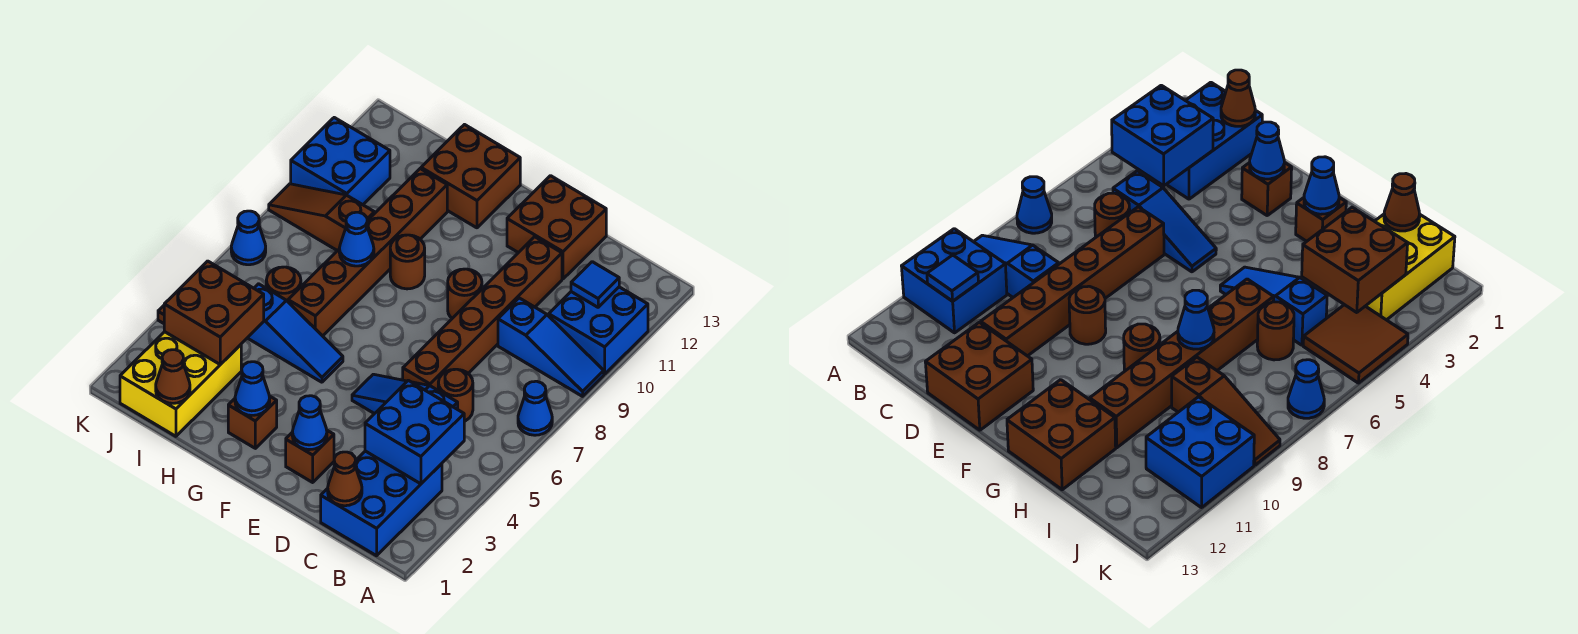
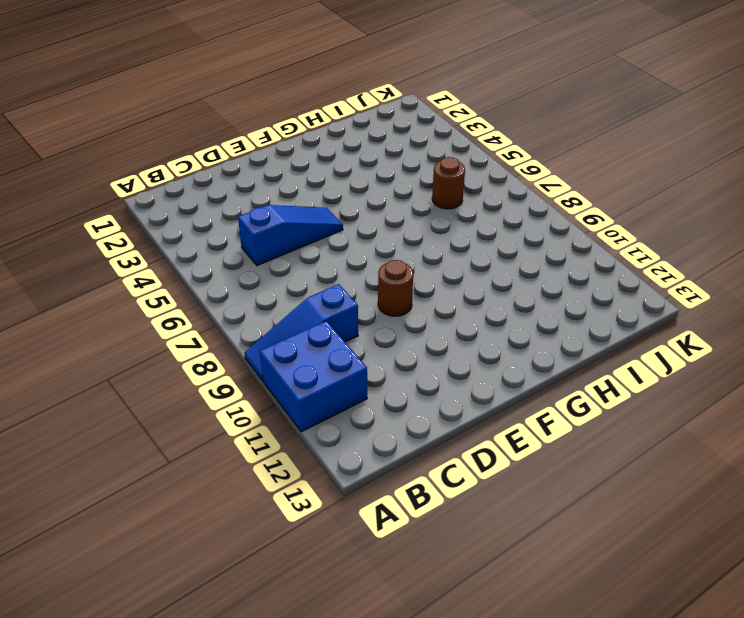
none -> blue cone A7 level 1
none -> blue brick B1:C3 level 1
none -> brown round brick C6 level 1

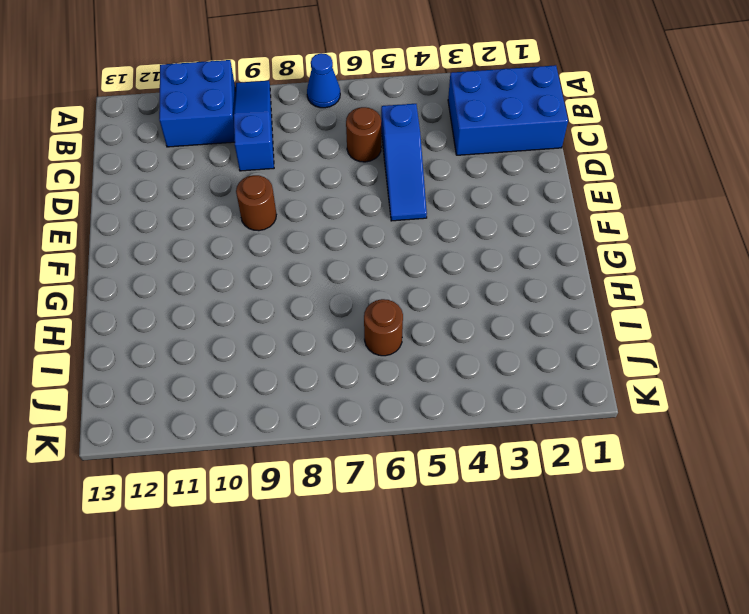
none -> brown brick D6:D11 level 1
none -> brown brick D12:E13 level 1
none -> brown brick E2 level 1

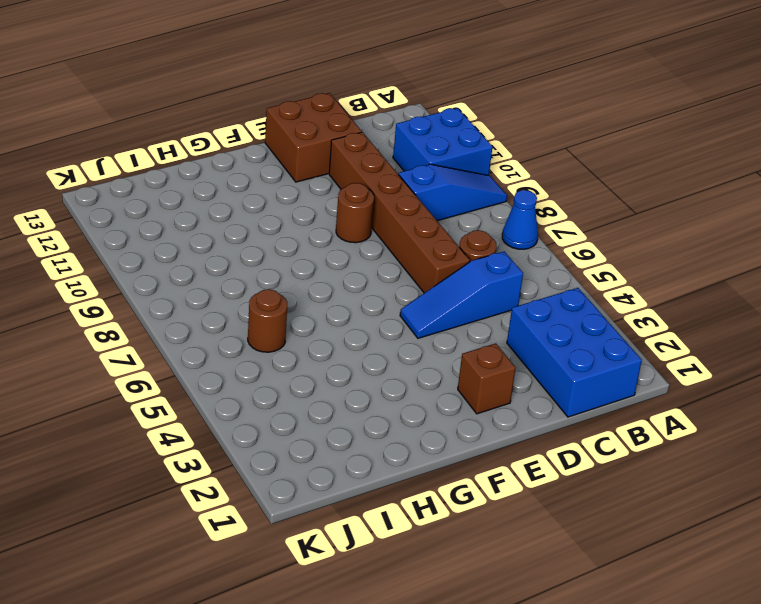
none -> brown brick G2 level 1
none -> blue slope G5:I5 level 1 top I
none -> brown round brick G9 level 1

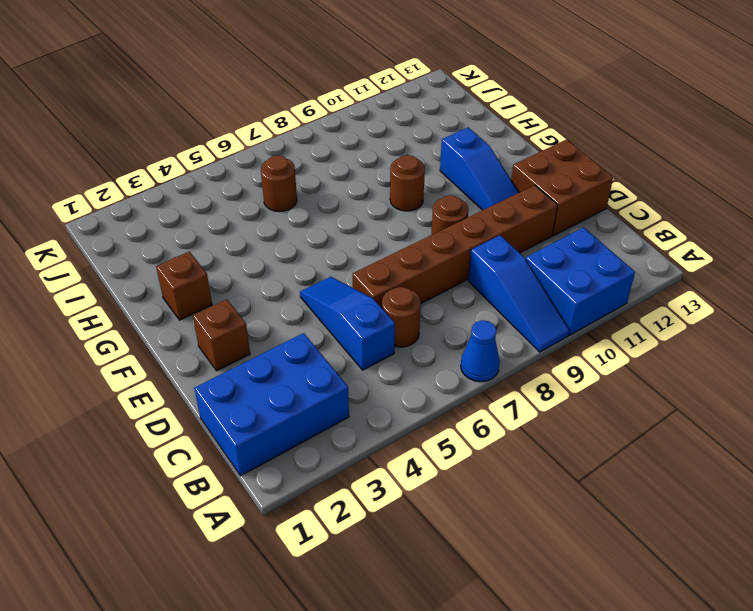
blue slope E11:G11 level 1 top G -> blue slope G5:I5 level 1 top I
none -> brown brick G12:H13 level 1
none -> brown brick H6:H11 level 1
none -> yellow brick I1:J3 level 1

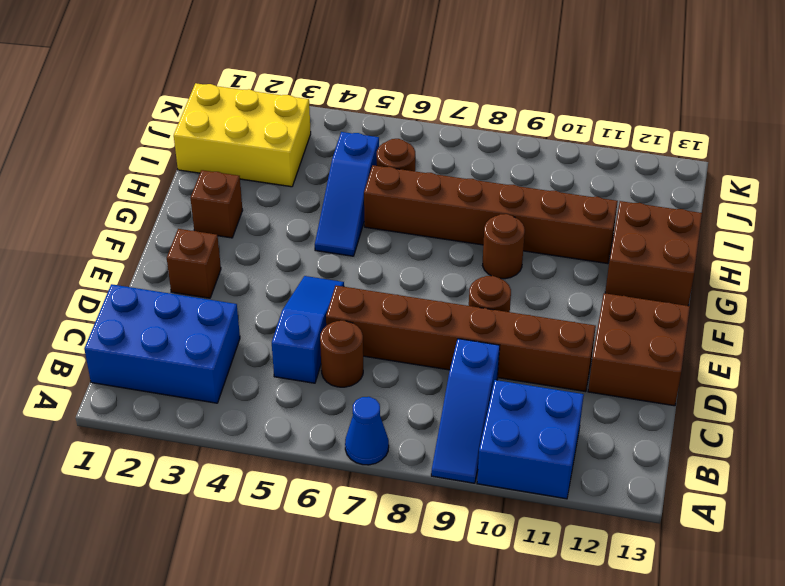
none -> brown slope I9:K9 level 1 top I
none -> brown tile J4:K5 level 1
none -> blue brick J10:K11 level 1

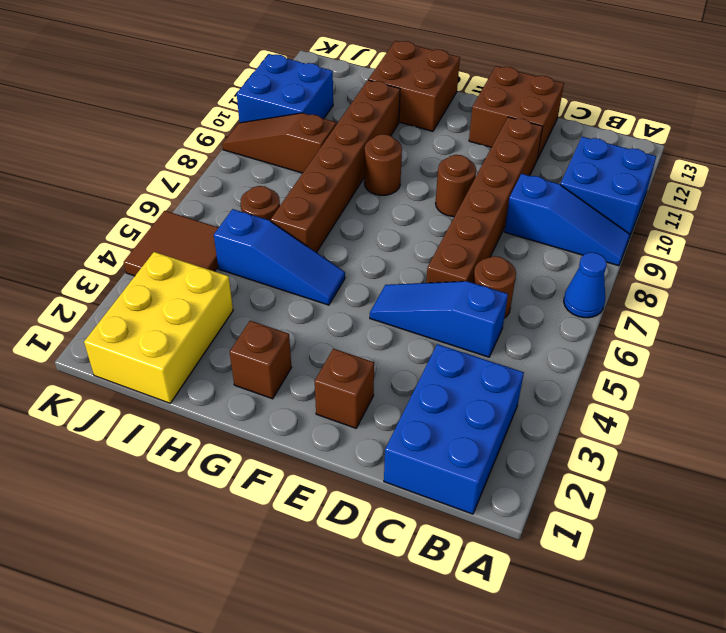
none -> blue cone K7 level 1
none -> blue brick B3:C4 level 2
none -> blue tile B11 level 2

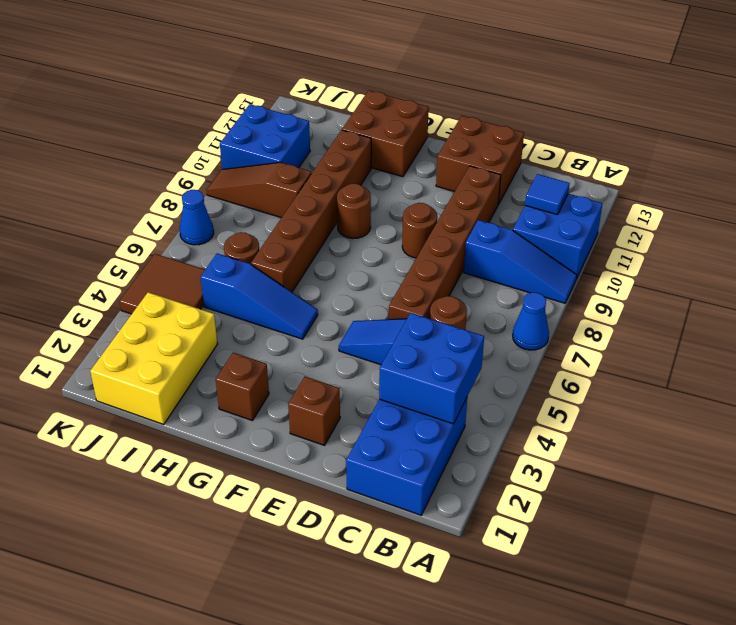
none -> brown cone C1 level 2
none -> blue cone E2 level 2
none -> blue cone G2 level 2

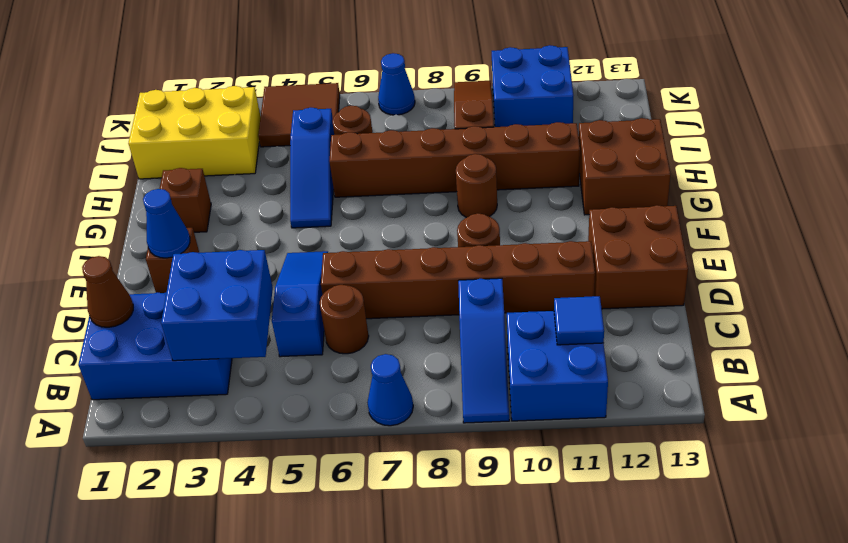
none -> blue cone G2 level 2
none -> blue cone H8 level 2
none -> brown cone I1 level 2

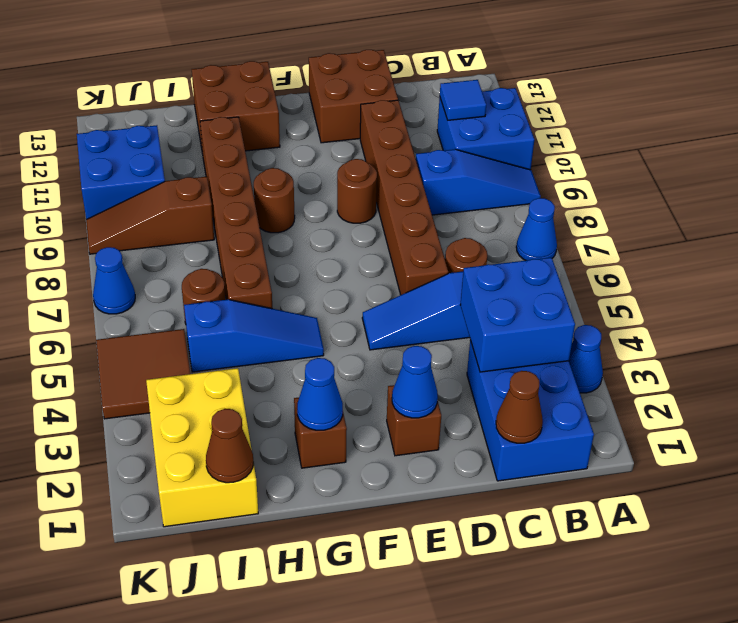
blue cone A3 level 1 -> blue cone H8 level 2
none -> brown brick I3:J4 level 2

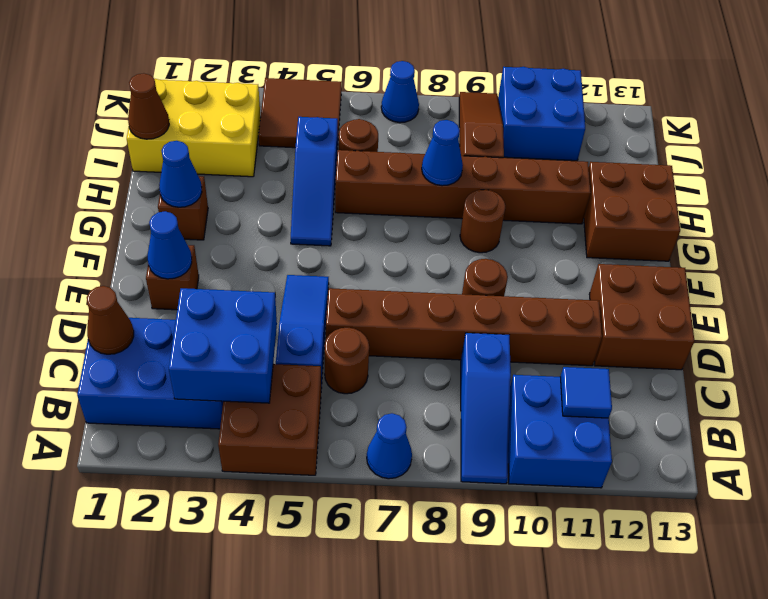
brown brick A4:B5 level 1 -> brown brick I3:J4 level 2

